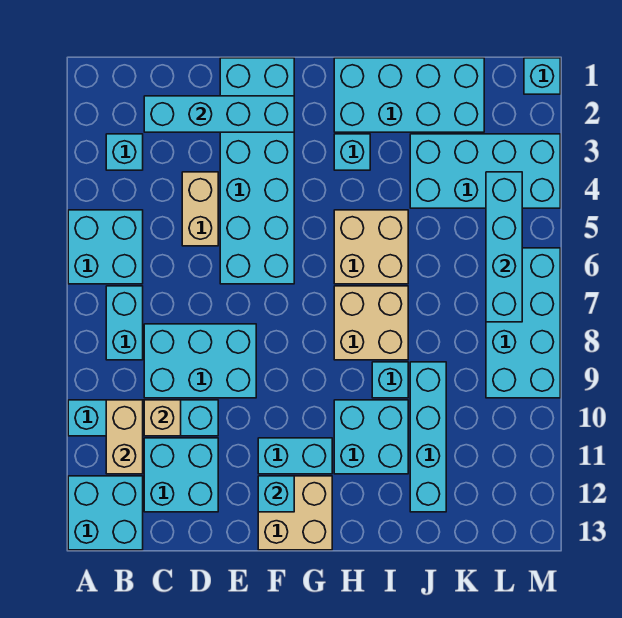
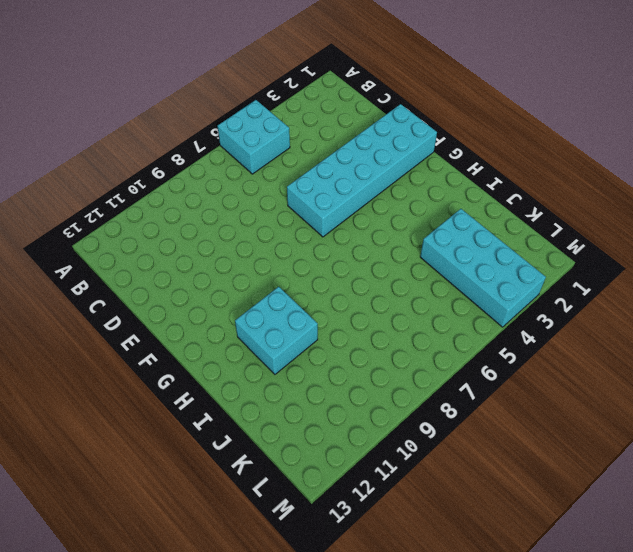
none -> cyan brick A10:D10 level 1
none -> cyan brick A12:B13 level 1
none -> cyan brick B3 level 1

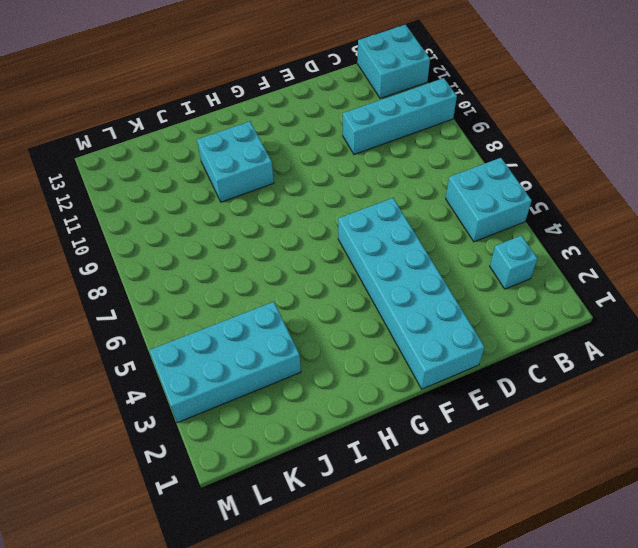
none -> cyan brick B7:B8 level 1
none -> cyan brick C8:E9 level 1
none -> cyan brick C11:D12 level 1

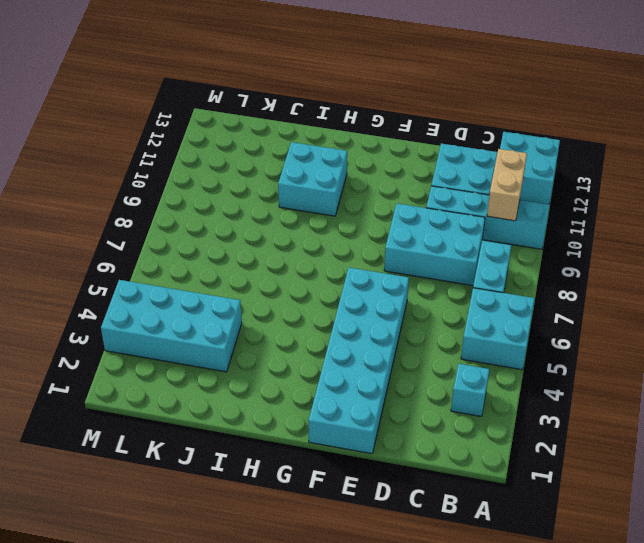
none -> tan brick D4:D5 level 1
none -> cyan brick F11:G11 level 1
none -> tan brick F12:G13 level 1

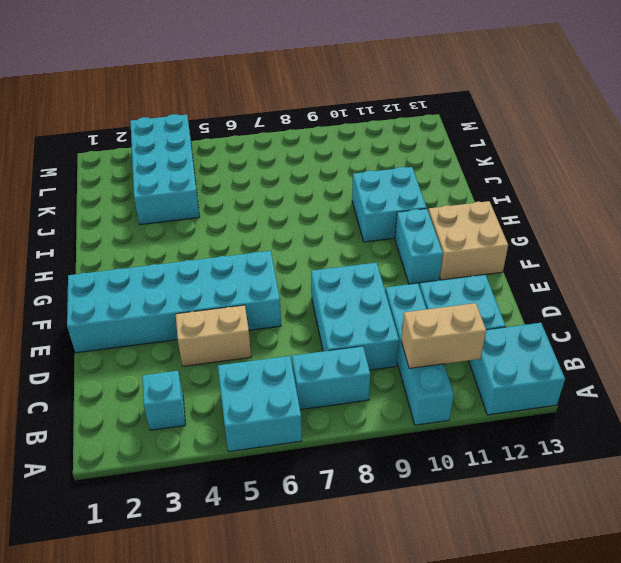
none -> cyan brick H1:K2 level 1
none -> cyan brick H3 level 1
none -> tan brick H5:I6 level 1

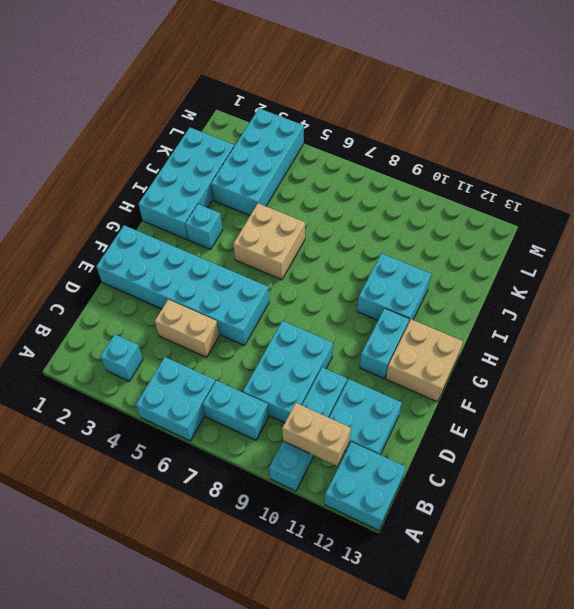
none -> tan brick H7:I8 level 1
none -> cyan brick I9 level 1
none -> cyan brick J9:J12 level 1

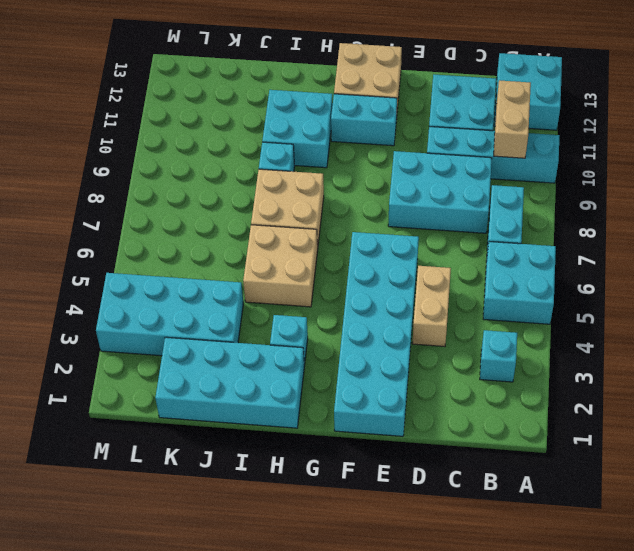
none -> cyan brick J9:J12 level 1
none -> cyan brick L6:M9 level 1
none -> cyan brick M1 level 1

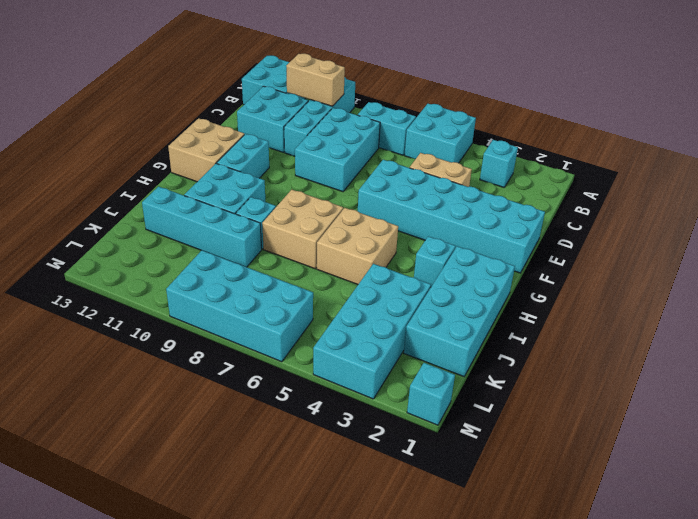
none -> cyan brick C2:F2 level 2
none -> tan brick C10 level 2
none -> cyan brick F12 level 2

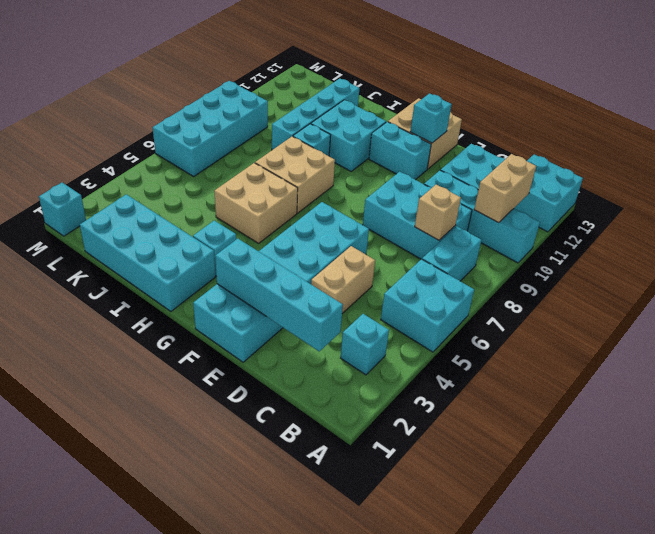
tan brick C8 level 2 -> tan brick C10 level 2
none -> cyan brick J3:M4 level 1
none -> cyan brick L4:L7 level 2

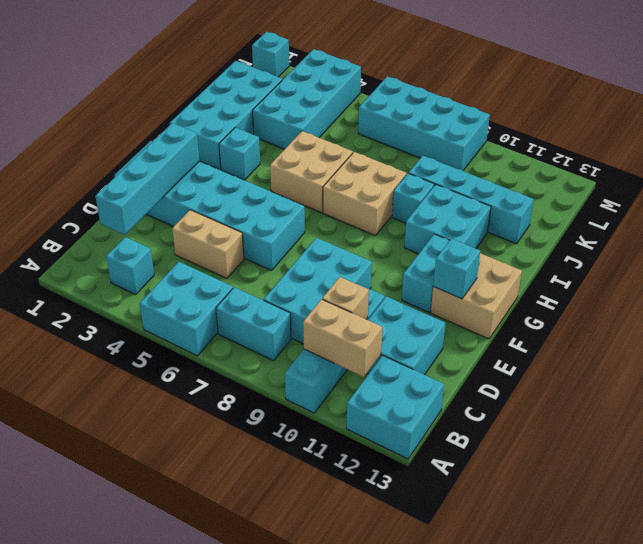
none -> cyan brick L4:L7 level 2

